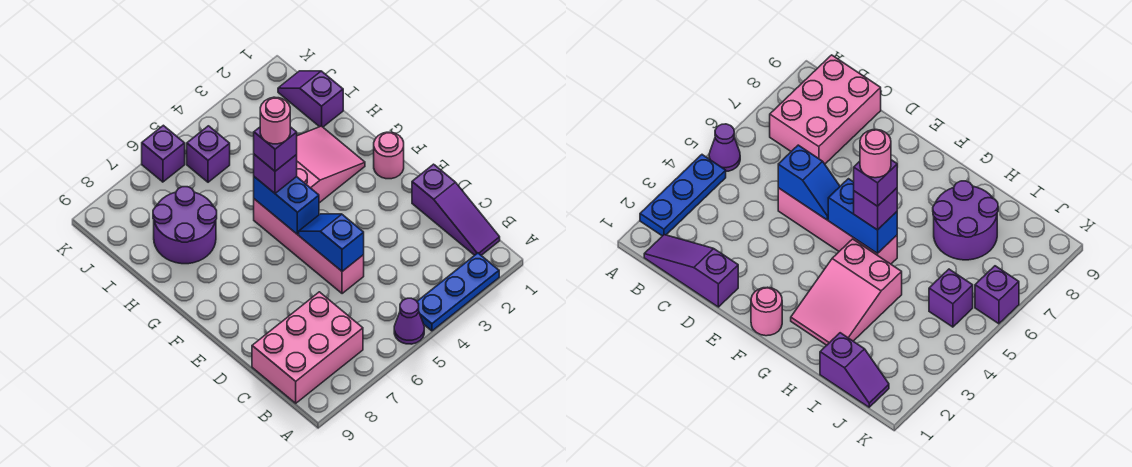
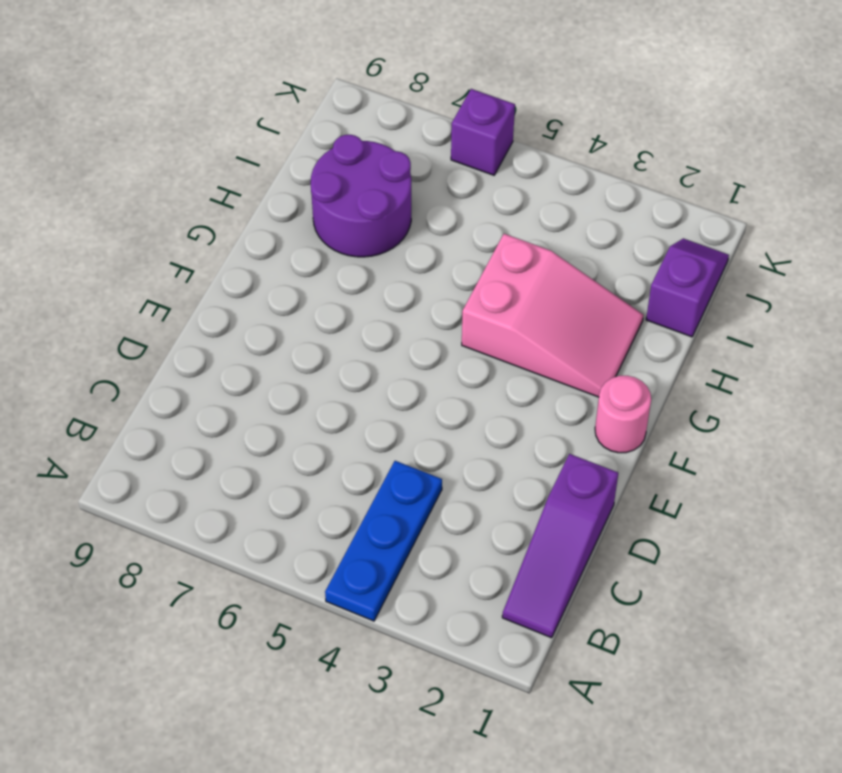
blue plate A4:C4 level 1 -> blue plate A2:A4 level 1
none -> purple cone A5 level 1
none -> pink brick B7:C9 level 1
none -> pink brick D5:G5 level 1

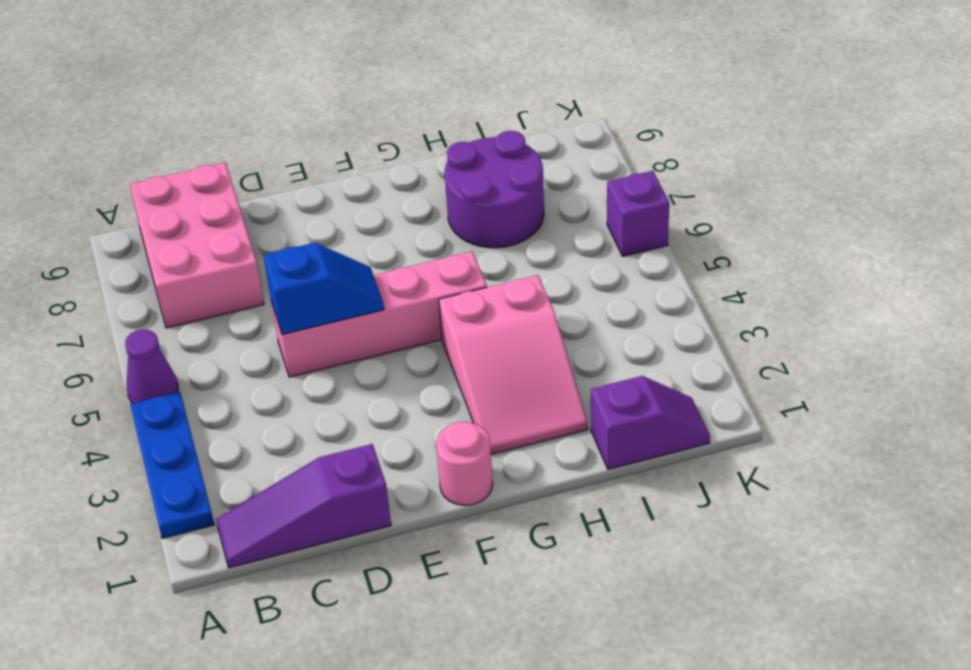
none -> purple brick J5 level 1
none -> blue brick F5:G5 level 2
none -> purple brick G5 level 3

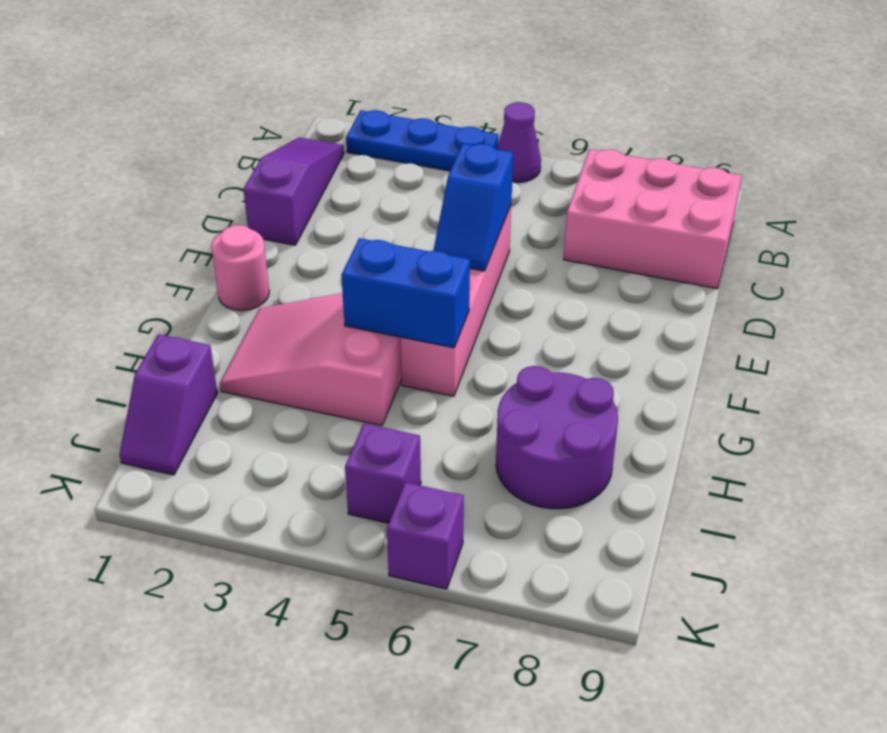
blue brick G4:G5 level 2 -> blue brick F5:G5 level 2
none -> purple brick G5 level 3
none -> purple brick G5 level 4
none -> pink round brick G5 level 5

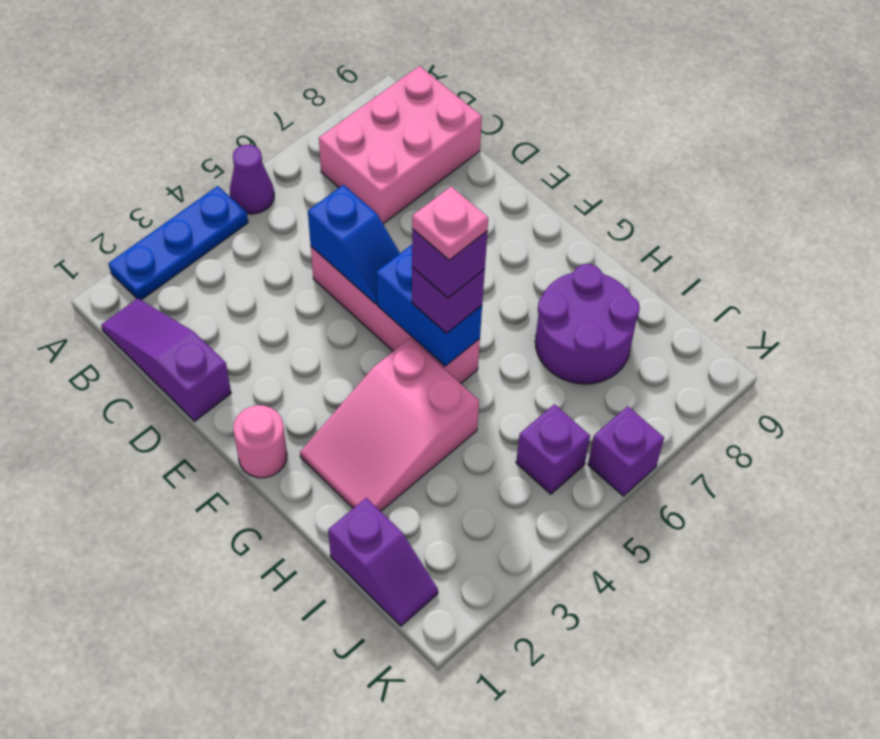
pink plate G5 level 5 -> pink round brick G5 level 5

